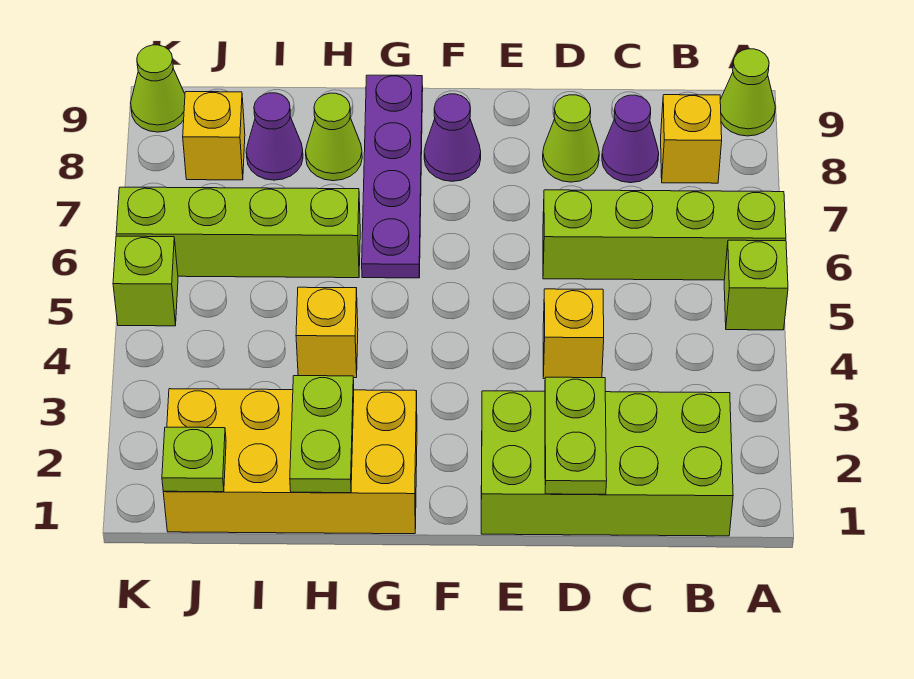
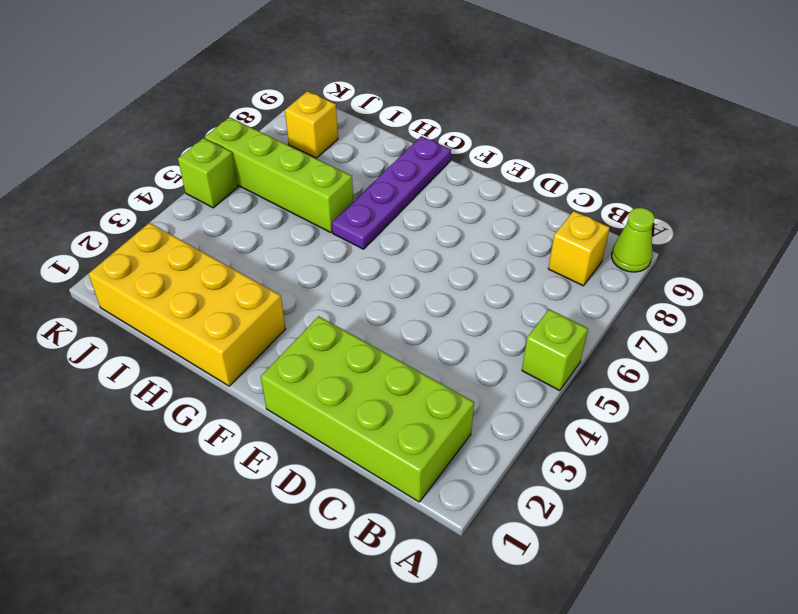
none -> lime brick A6:D6 level 1
none -> purple cone C8 level 1
none -> yellow brick D4 level 1

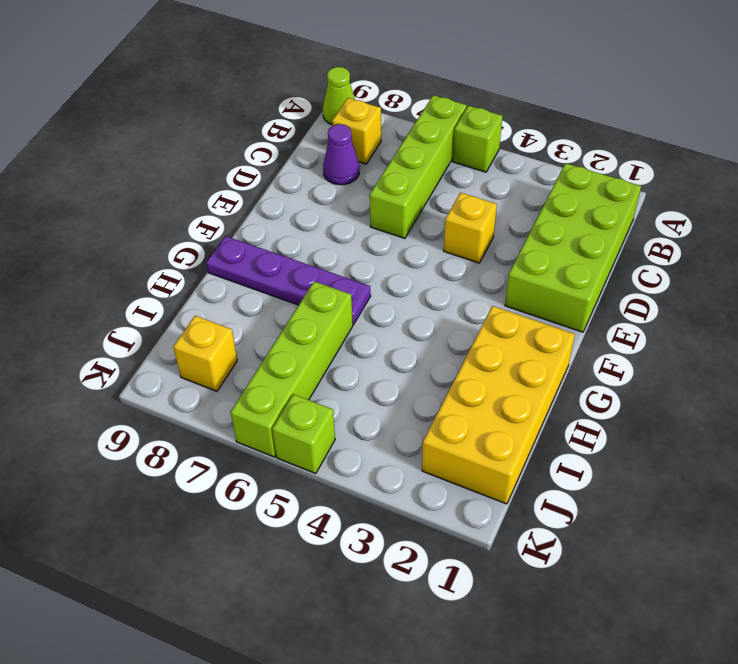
none -> lime cone D8 level 1
none -> purple cone F8 level 1
none -> yellow brick H4 level 1

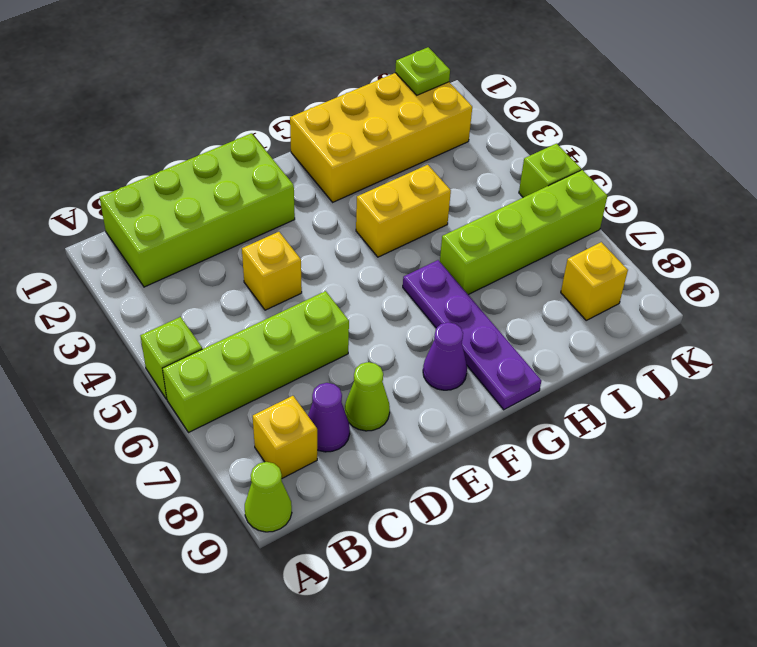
yellow brick G4:H4 level 1 -> yellow brick H4 level 1
none -> lime cone H8 level 1
none -> purple cone I8 level 1
none -> lime cone K9 level 1

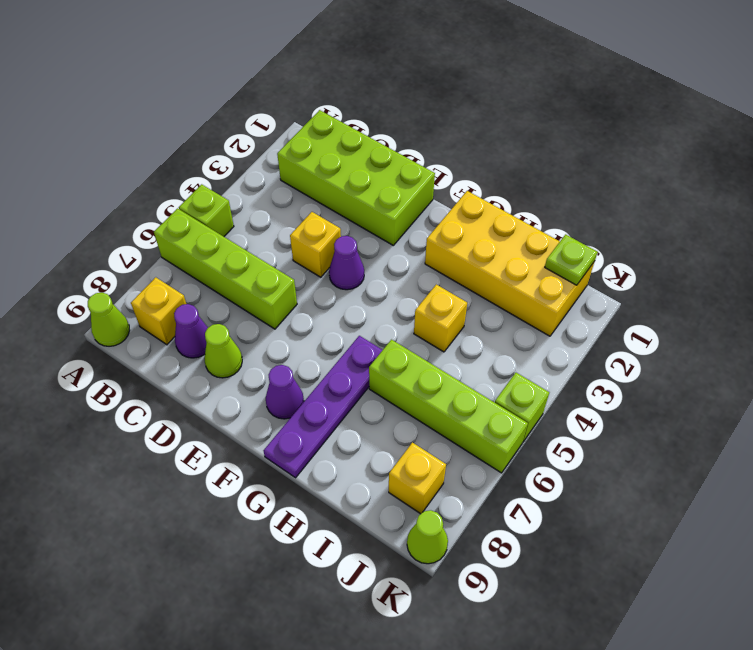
purple cone E4 level 1 -> purple cone I8 level 1
none -> lime cone H8 level 1
none -> lime plate D1:D2 level 2
none -> lime plate H1:H2 level 2

